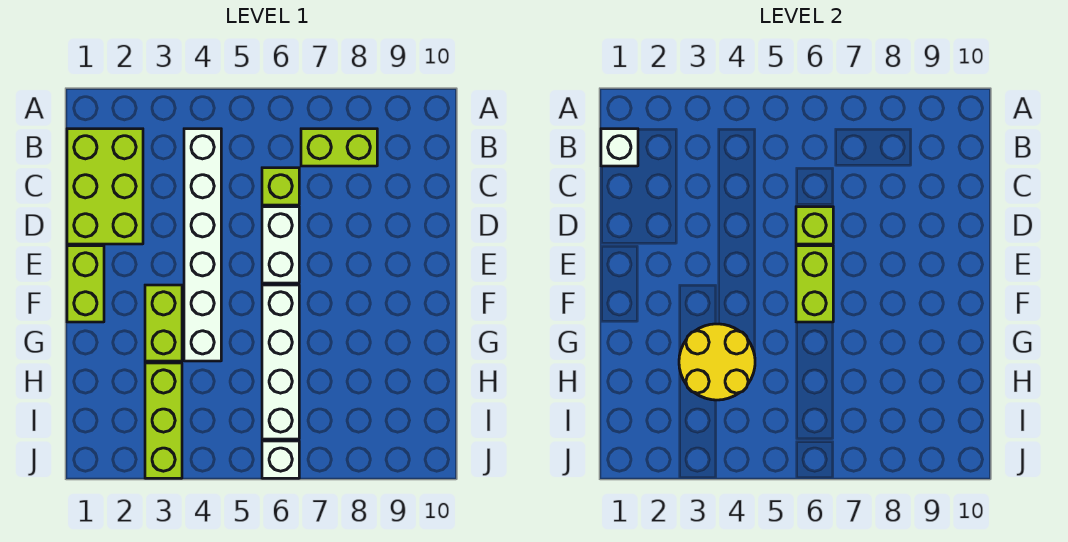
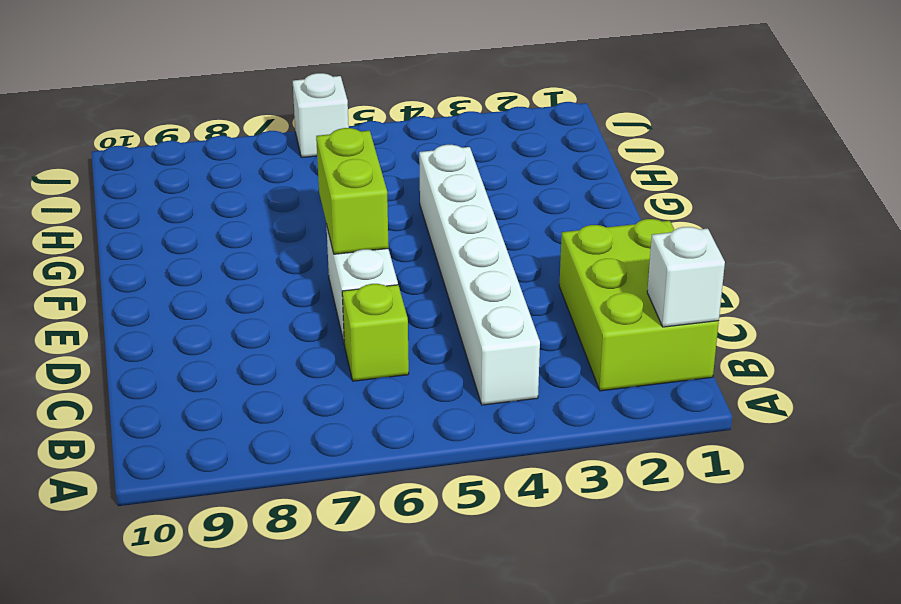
none -> lime brick B7:B8 level 1
none -> lime brick E1:F1 level 1
none -> lime brick F3:G3 level 1

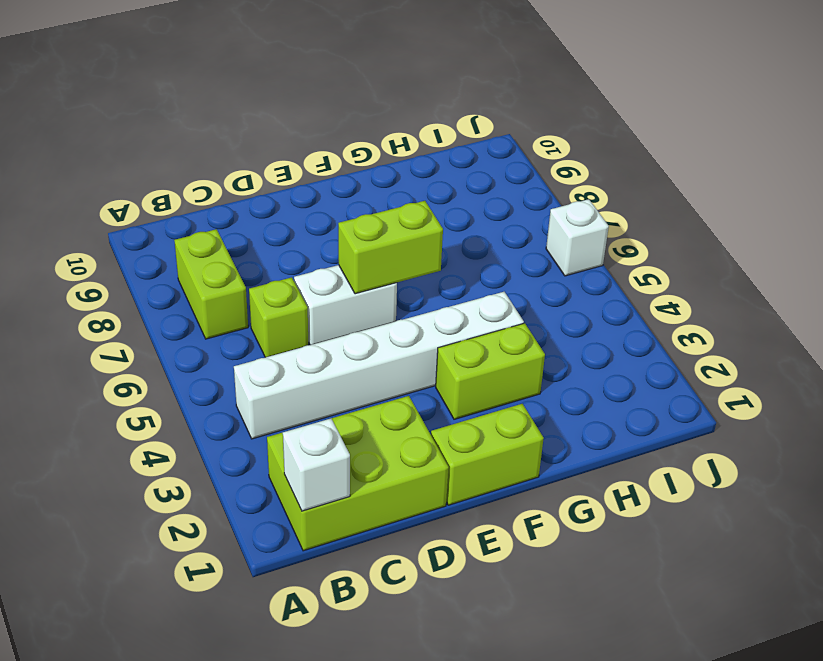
none -> white brick F6:I6 level 1
none -> lime brick H3:J3 level 1
none -> lime brick D6 level 2

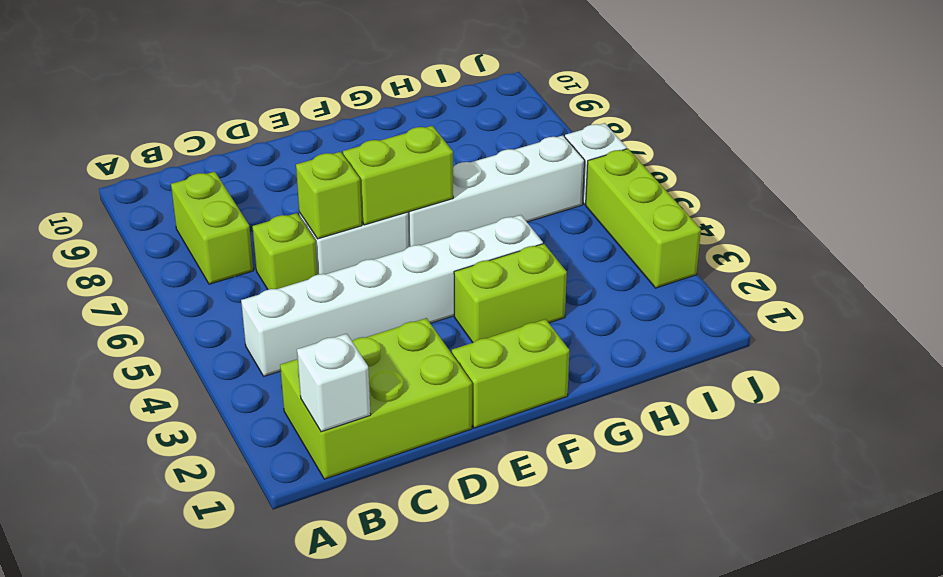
lime brick J3:J5 level 1 -> lime brick H3:J3 level 1
none -> yellow round brick G3:H4 level 2

